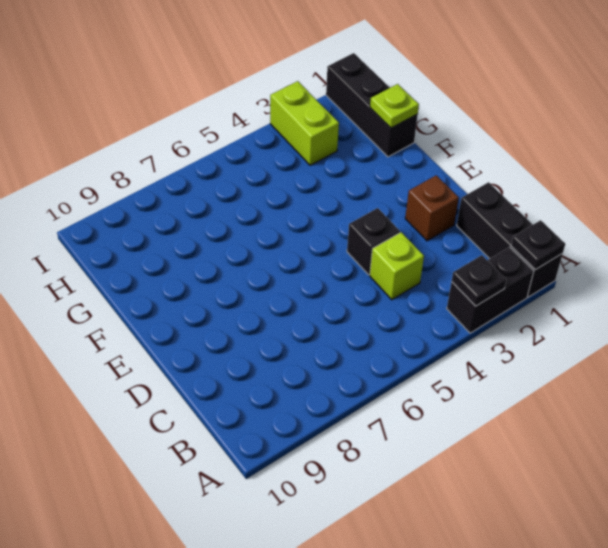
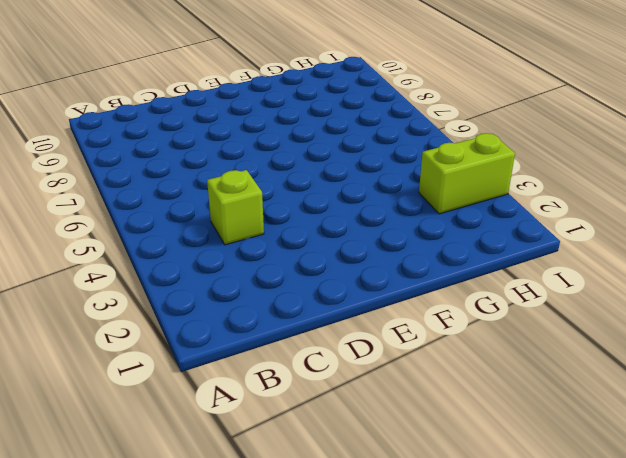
none -> black brick A1:C1 level 1
none -> black brick A2:A3 level 1

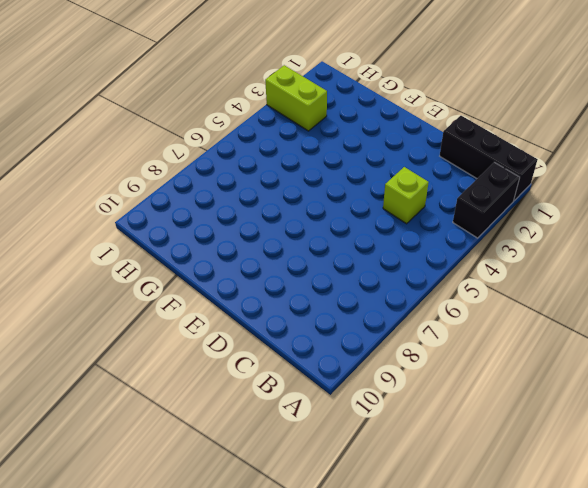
none -> brown brick D2 level 1
none -> black brick D4 level 1

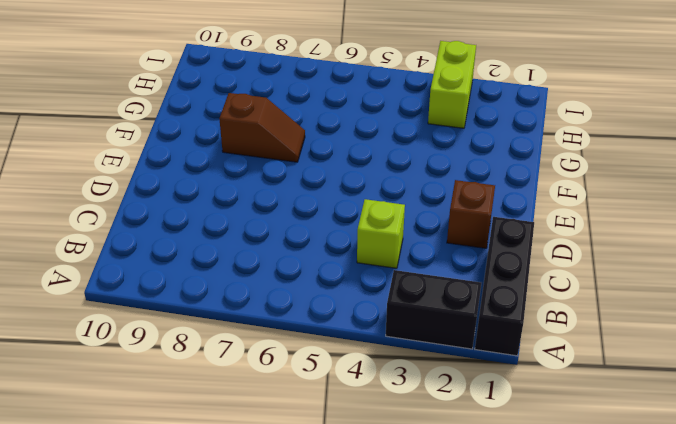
brown slope F7:F8 level 1 top 8 -> none
none -> black brick D4 level 1
none -> black brick G1:I1 level 1

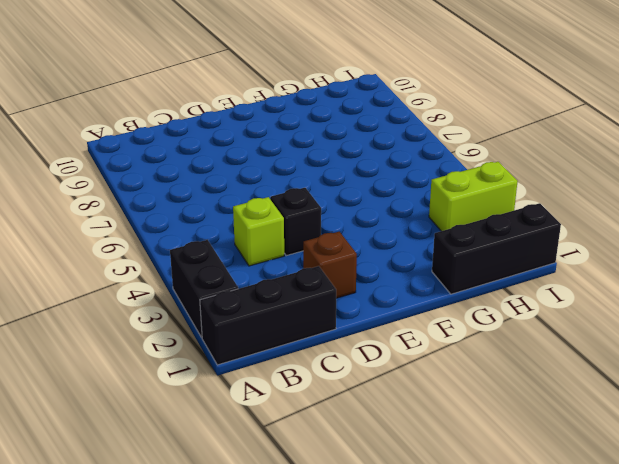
none -> black plate A1 level 2
none -> black plate A3 level 2

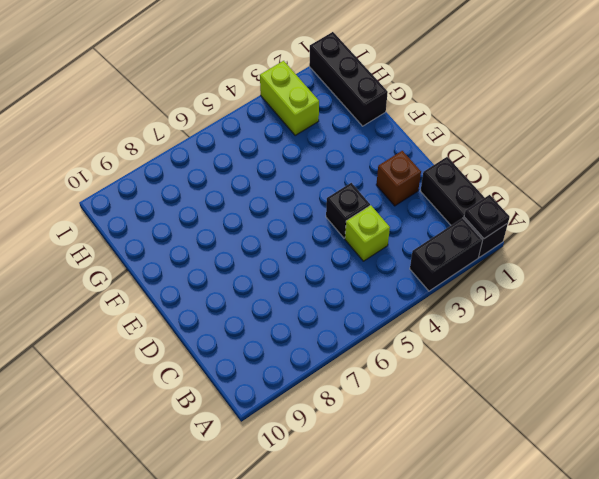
none -> black plate A3 level 2
none -> lime plate G1 level 2

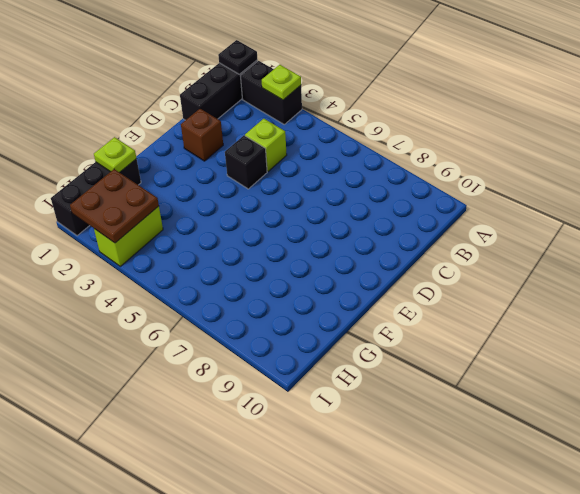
lime plate A3 level 2 -> black plate A3 level 2
brown plate H2:I3 level 2 -> none

